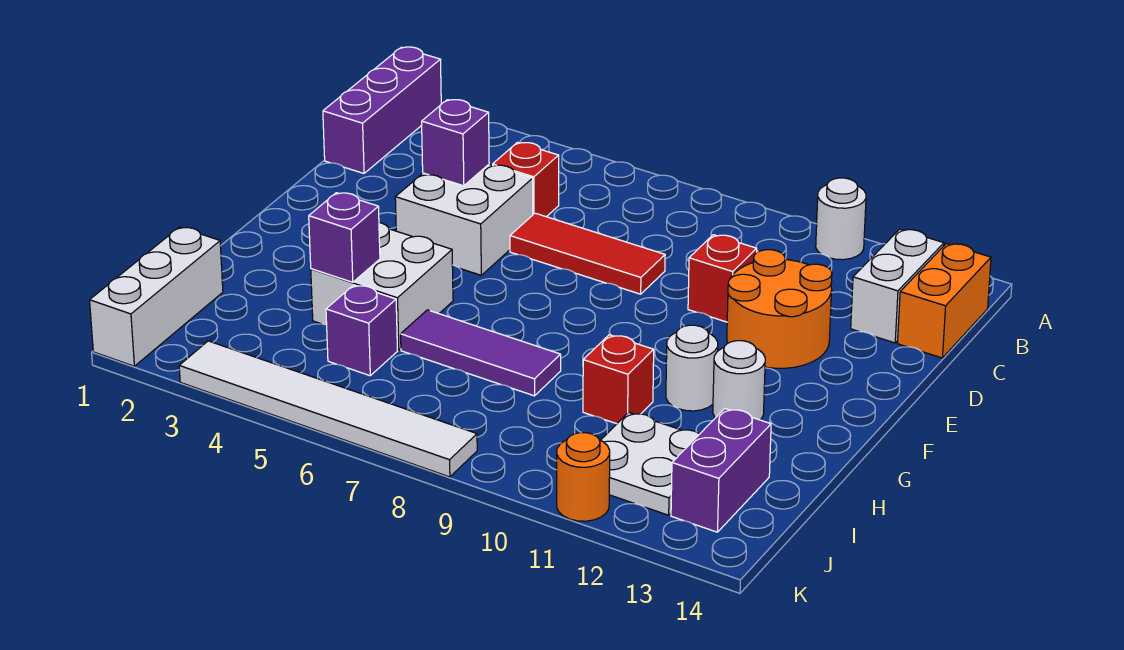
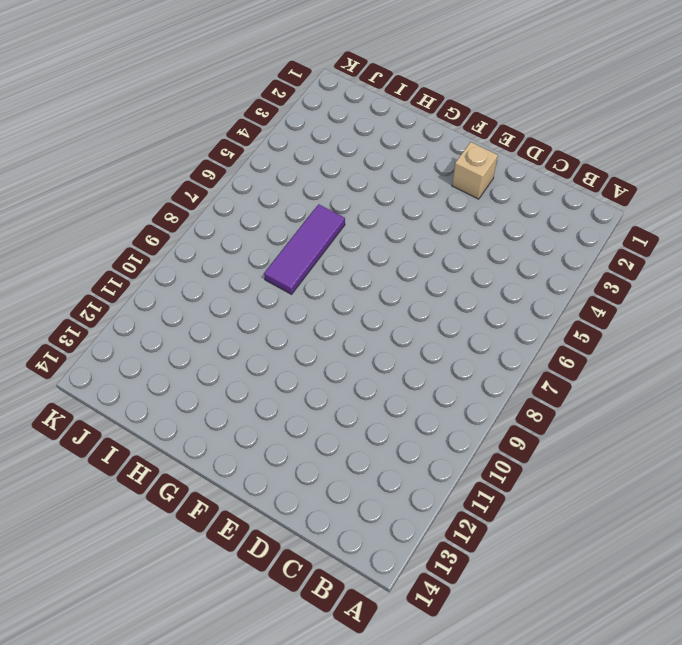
tan brick E2 level 1 -> none
none -> purple brick A1:C1 level 1
none -> white round brick A11 level 1
none -> white brick B13:C13 level 1

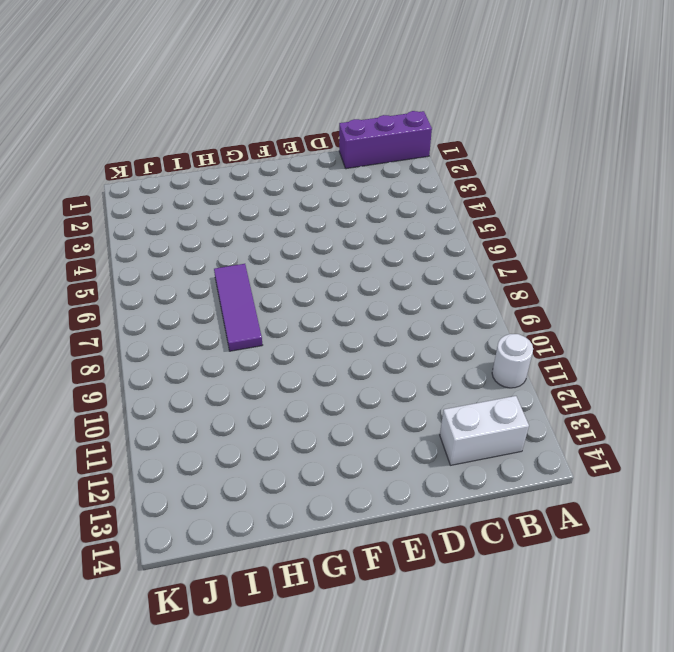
none -> orange brick B14:C14 level 1
none -> red brick C5 level 1
none -> white brick D4:E5 level 1

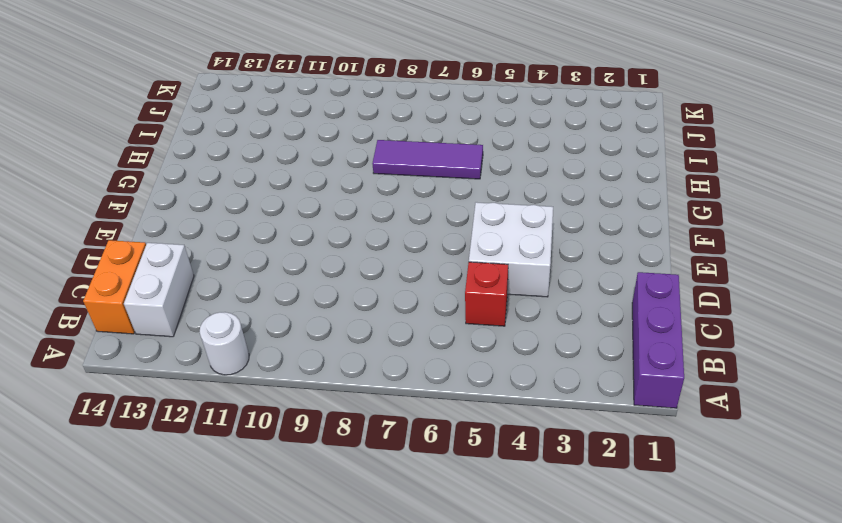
none -> red tile D6:D8 level 1
none -> red brick D10 level 1
none -> orange round brick D11:E12 level 1

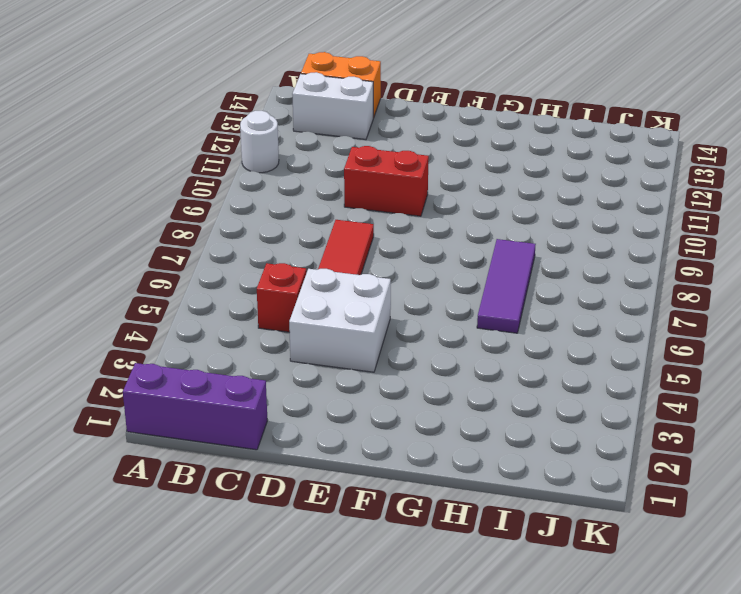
red brick D10:E10 level 1 -> red brick D10 level 1
none -> orange round brick D11:E12 level 1
none -> white brick G4:H5 level 1
none -> white round brick G11 level 1

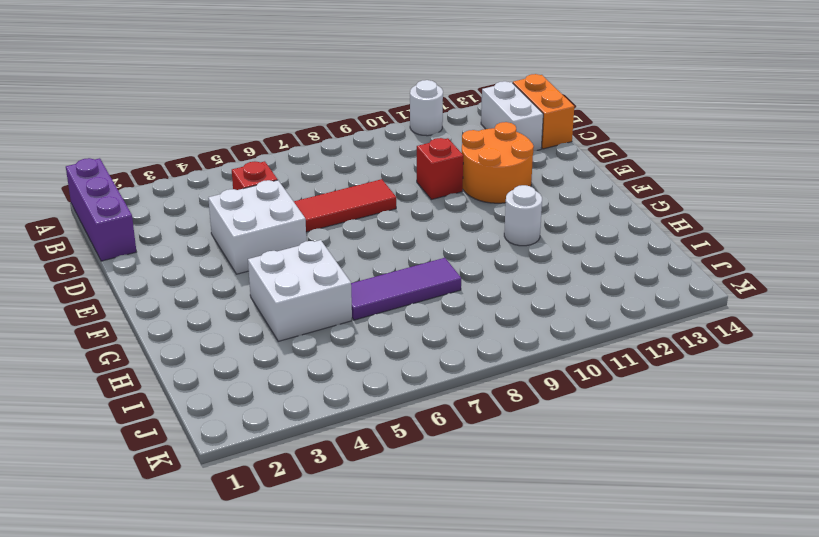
none -> white round brick G12 level 1
none -> red brick H10 level 1
none -> white brick I1:K1 level 1

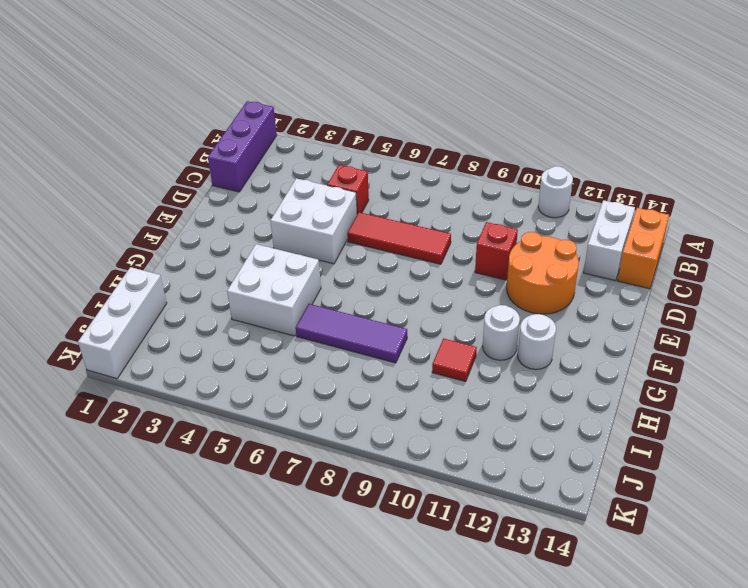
red tile H10 level 1 -> red brick H10 level 1
none -> purple brick I5 level 1
none -> white plate I11:J12 level 1
none -> purple brick I13:J13 level 1

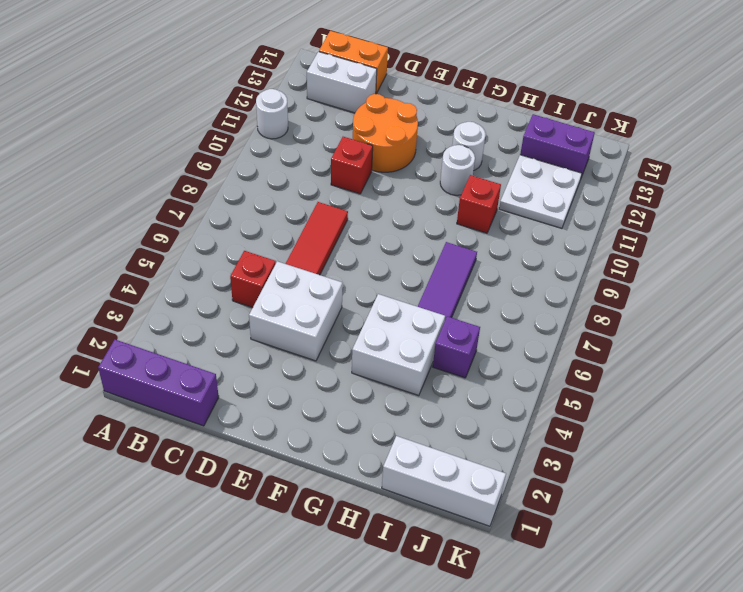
none -> white tile K3:K8 level 1
none -> orange round brick K11 level 1
none -> purple brick D4 level 2

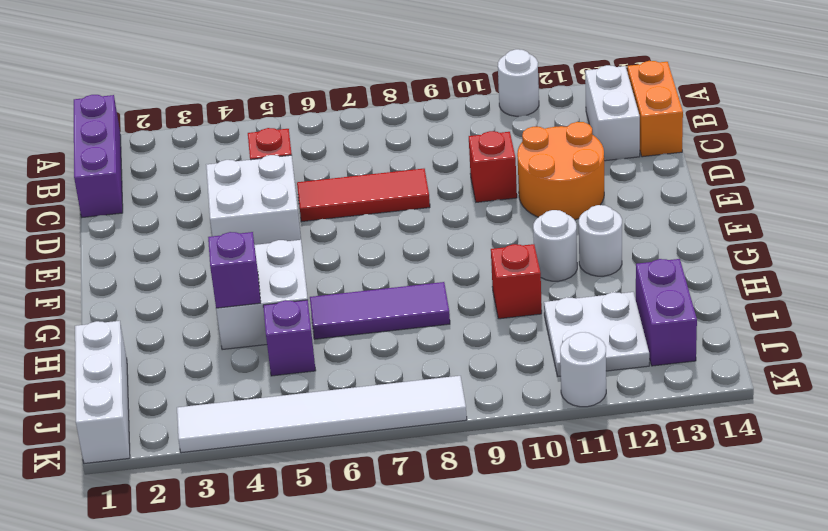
white round brick K11 level 1 -> orange round brick K11 level 1
none -> purple brick D4 level 2

